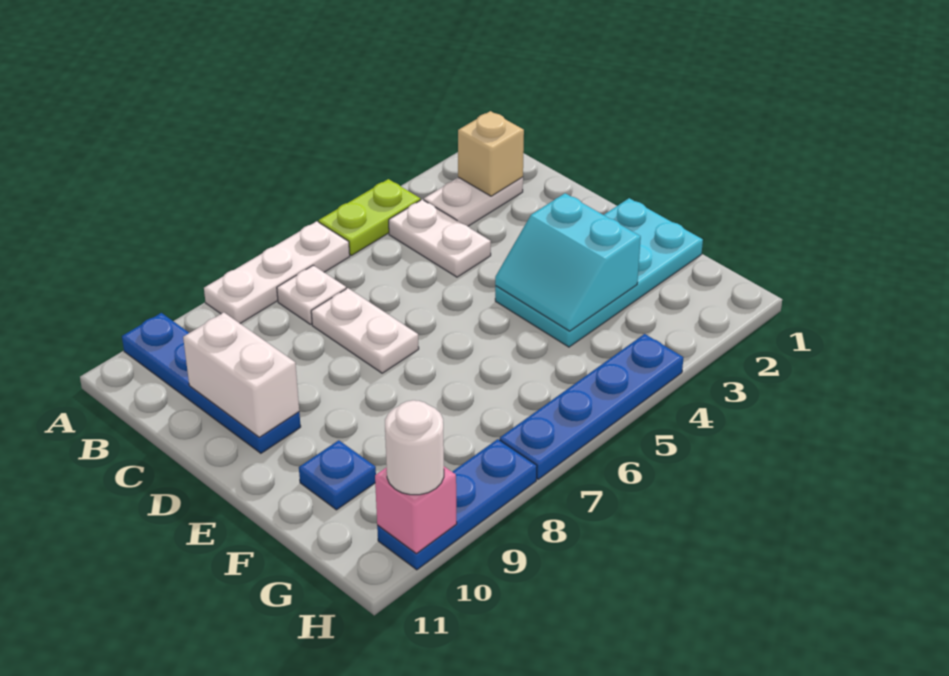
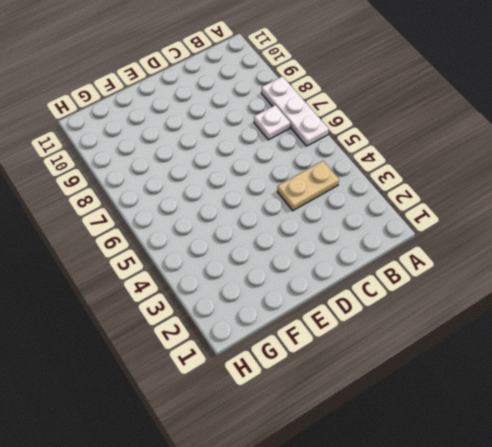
tan plate B4:C4 level 1 -> white plate B4:C4 level 1
none -> lime plate A4:A5 level 1
none -> blue plate A10:D10 level 1
none -> white plate B2:B3 level 1

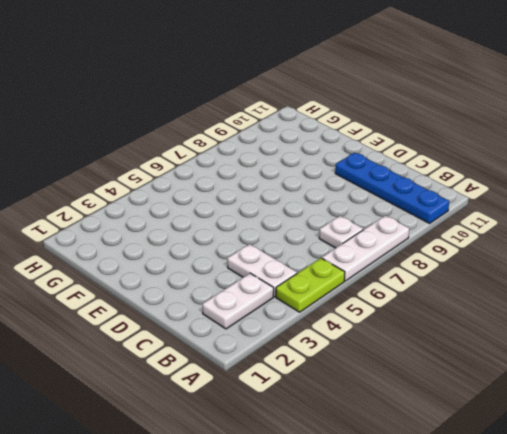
none -> white plate C7:D7 level 1
none -> cyan plate E1:F4 level 1
none -> blue plate F10 level 1

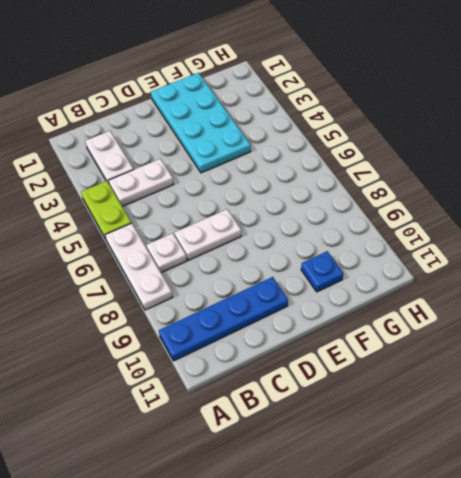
none -> blue plate H4:H7 level 1
none -> blue plate H8:H10 level 1
none -> tan brick B2 level 2

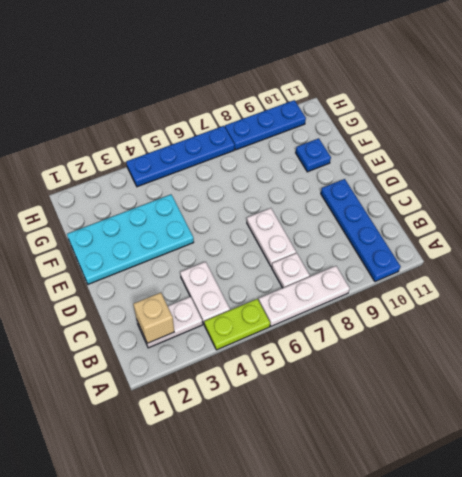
none -> white brick C10:D10 level 2
none -> cyan slope E3:F4 level 2 top 3
none -> pink brick H10 level 2

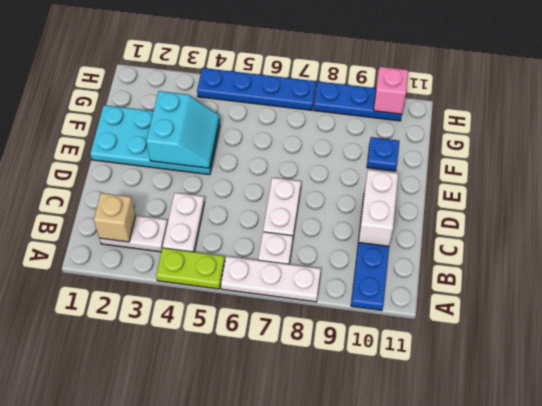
none -> white round brick H10 level 3

